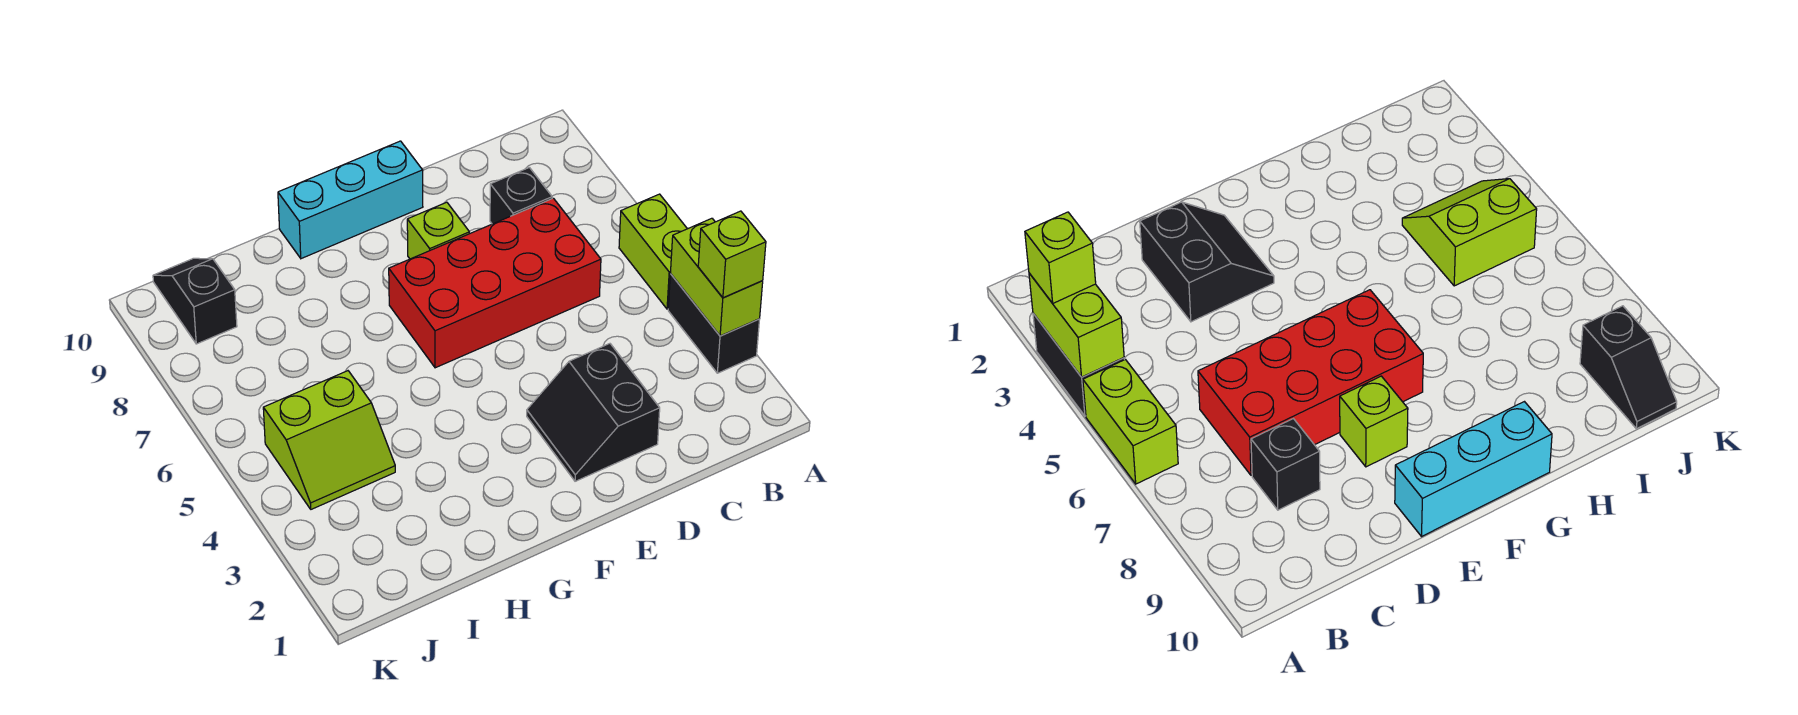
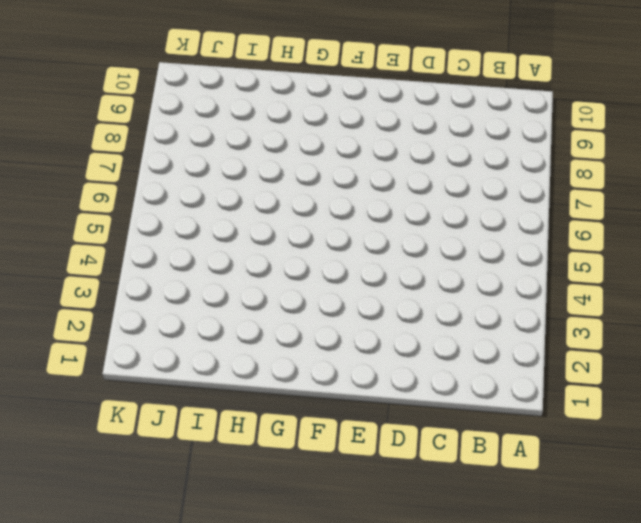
none -> black brick A3:A4 level 1
none -> lime brick A5:A6 level 1

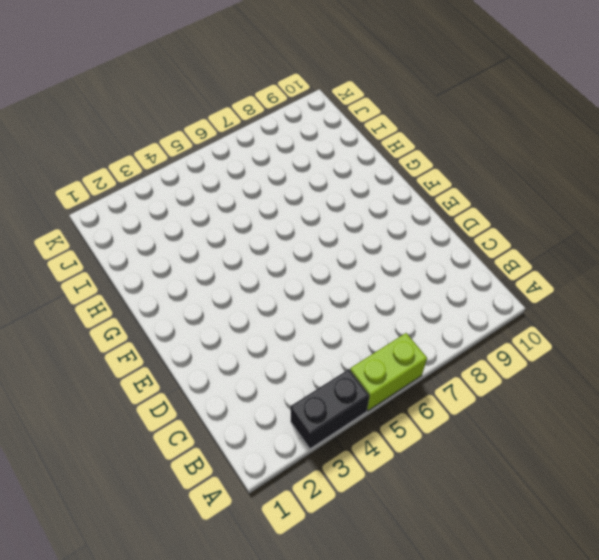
none -> red brick C6:F7 level 1
none -> black brick C8 level 1

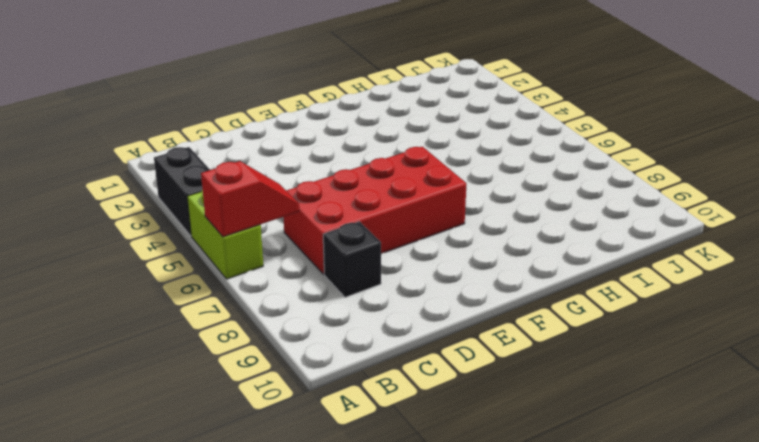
red slope A6:B6 level 2 top A -> none
none -> black slope D2:E3 level 1 top D
none -> lime brick E8 level 1

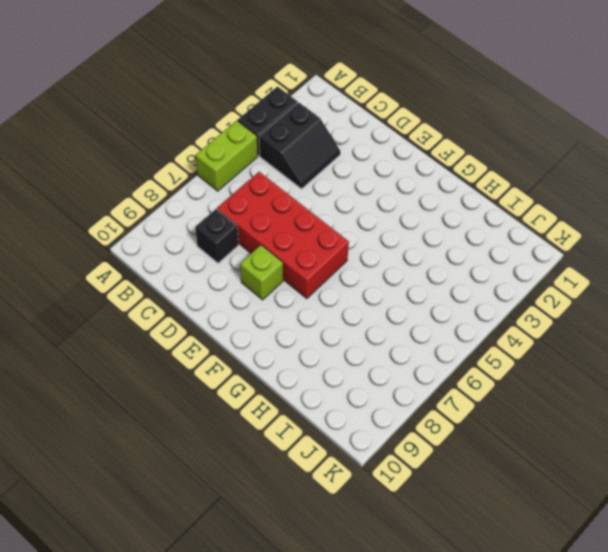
black slope B3:C4 level 1 top B -> black slope D2:E3 level 1 top D
none -> cyan brick E10:G10 level 1
none -> lime slope I4:J5 level 1 top 5

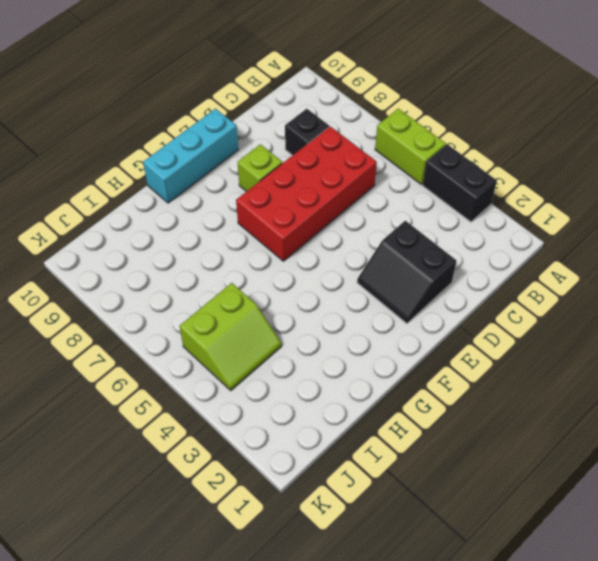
none -> black slope J9:J10 level 1 top 9
none -> lime brick A3:A4 level 2

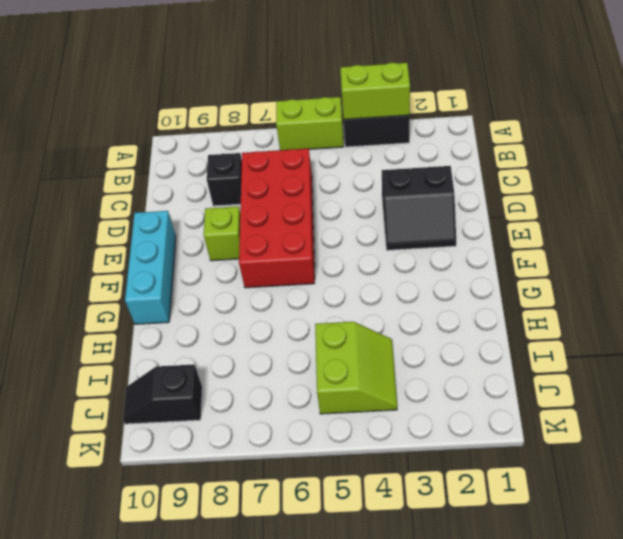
none -> lime brick A3 level 3

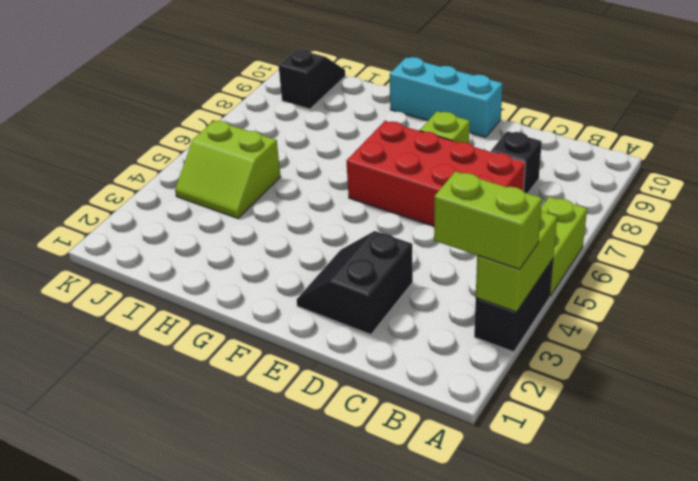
lime brick A3:B3 level 3 -> lime brick A3 level 3

